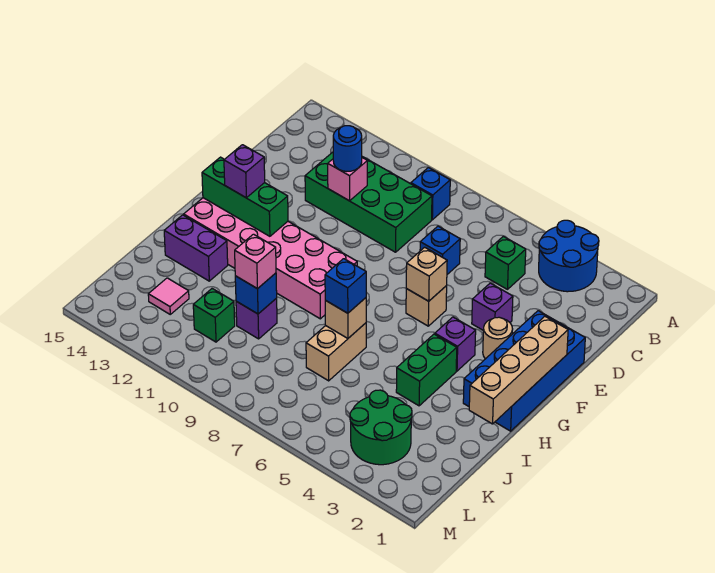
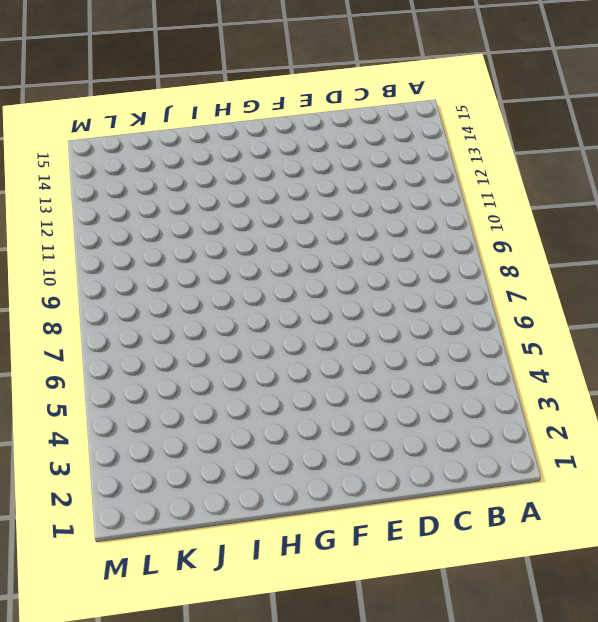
none -> blue round brick A3:B4 level 1
none -> blue brick B9 level 1
none -> green brick C5 level 1

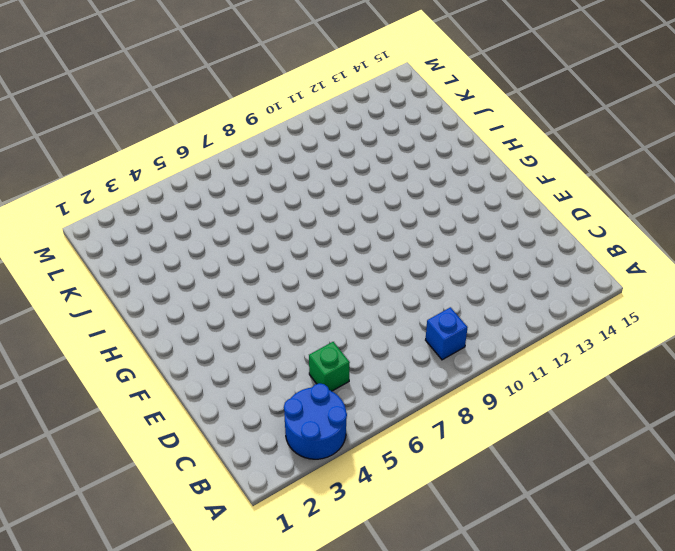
none -> green brick C9:D12 level 1
none -> blue brick D7 level 1
none -> blue brick E1:H2 level 1

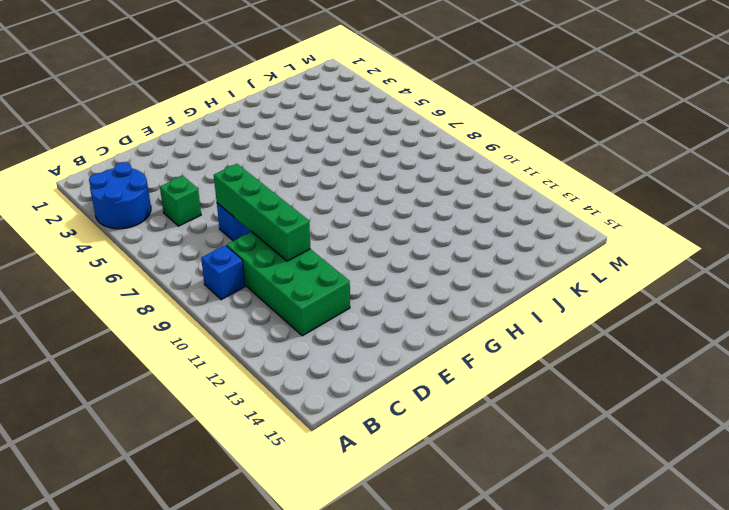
green brick D7:D10 level 2 -> none
none -> blue brick E1:H2 level 1
none -> purple brick E4 level 1
none -> tan round brick F3 level 1

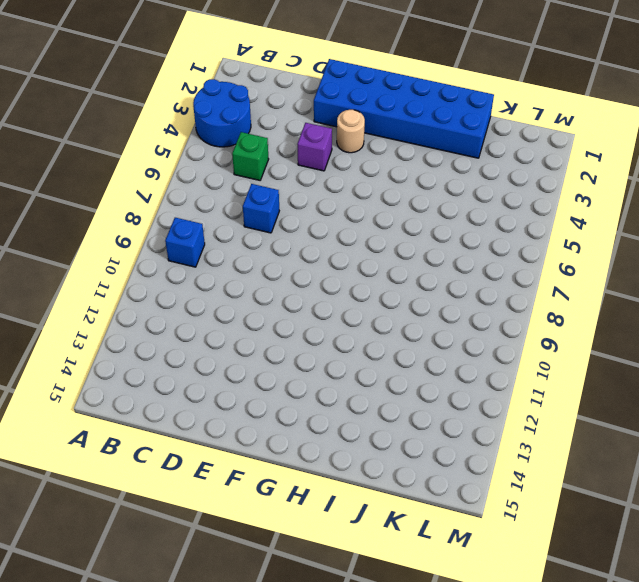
blue brick E1:J2 level 1 -> blue brick E1:H2 level 1
none -> green brick C9:D12 level 1
none -> tan brick F6 level 1
none -> purple brick G4 level 1

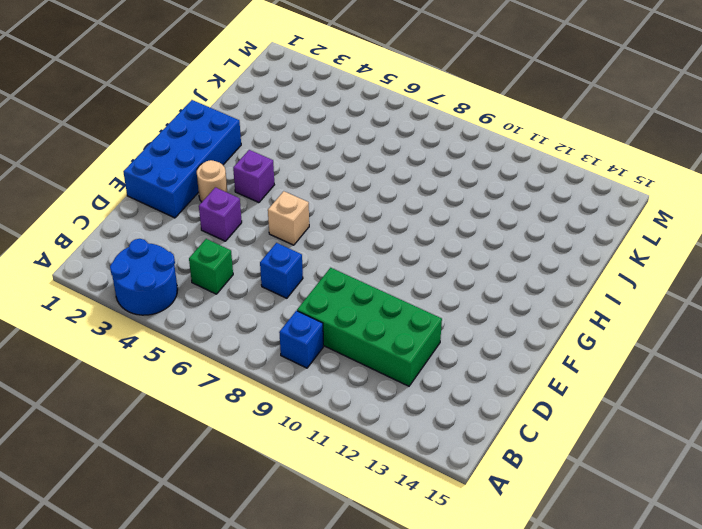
none -> pink brick G9:H14 level 1
none -> green brick H4:I4 level 1
none -> tan brick I7:J7 level 1

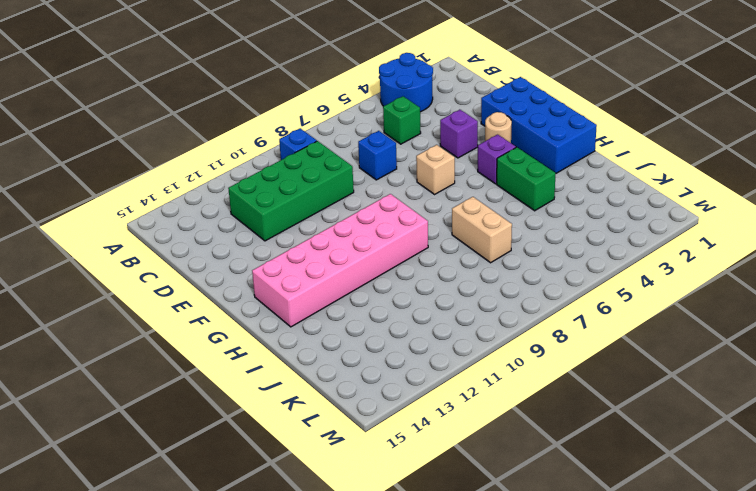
none -> purple brick I13:I14 level 1
none -> purple brick J10 level 1
none -> green round brick K3:L4 level 1

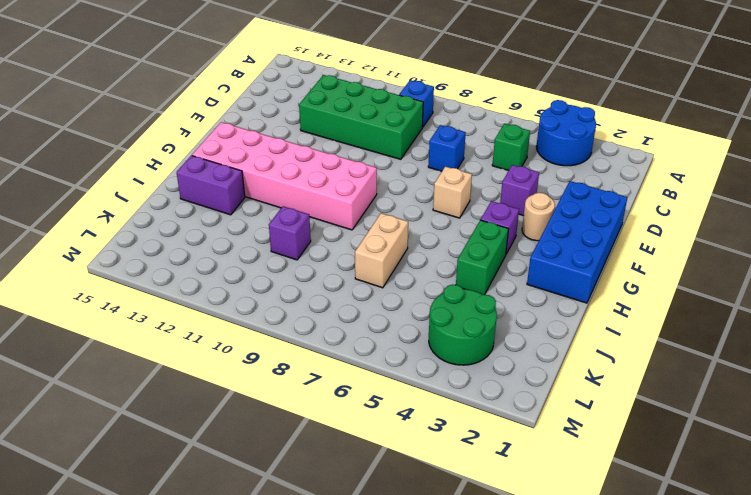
none -> green brick K11 level 1
none -> pink tile K13 level 1
none -> pink brick D11 level 2

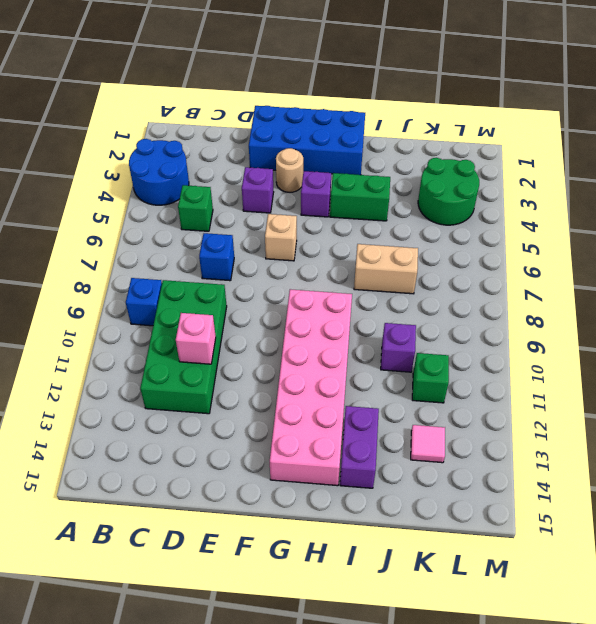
none -> tan brick F1:I1 level 2
none -> tan brick F6 level 2
none -> green brick G12:G14 level 2

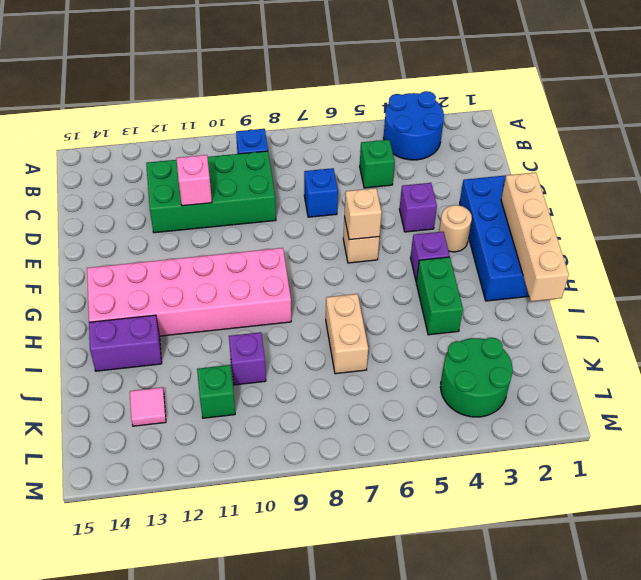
none -> green brick G12:G14 level 2
none -> tan brick I7 level 2
none -> blue brick J10 level 2

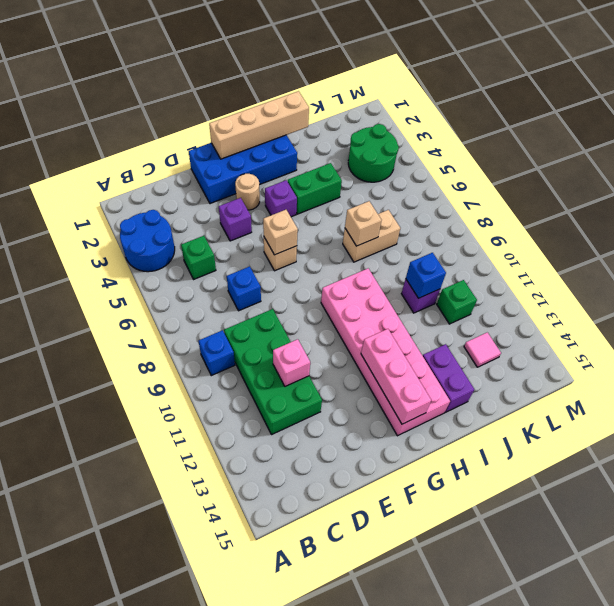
pink brick G12:G14 level 2 -> green brick G12:G14 level 2
none -> blue round brick D11 level 3
none -> purple brick G13 level 3
none -> blue brick I7 level 3

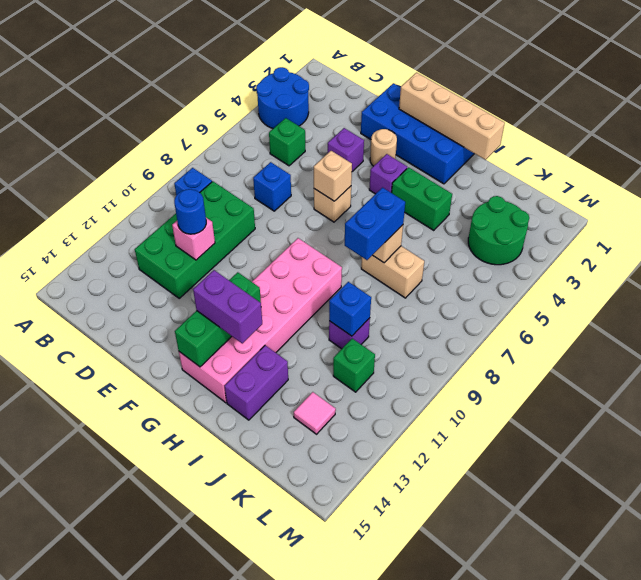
purple brick G13:H13 level 3 -> purple brick G13 level 3
blue brick I7:I8 level 3 -> blue brick I7 level 3
none -> pink brick J10 level 3

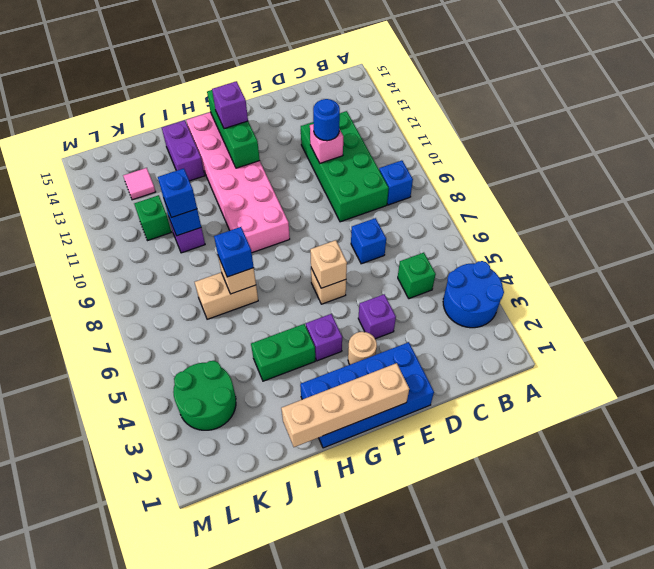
blue brick J10 level 3 -> pink brick J10 level 3

